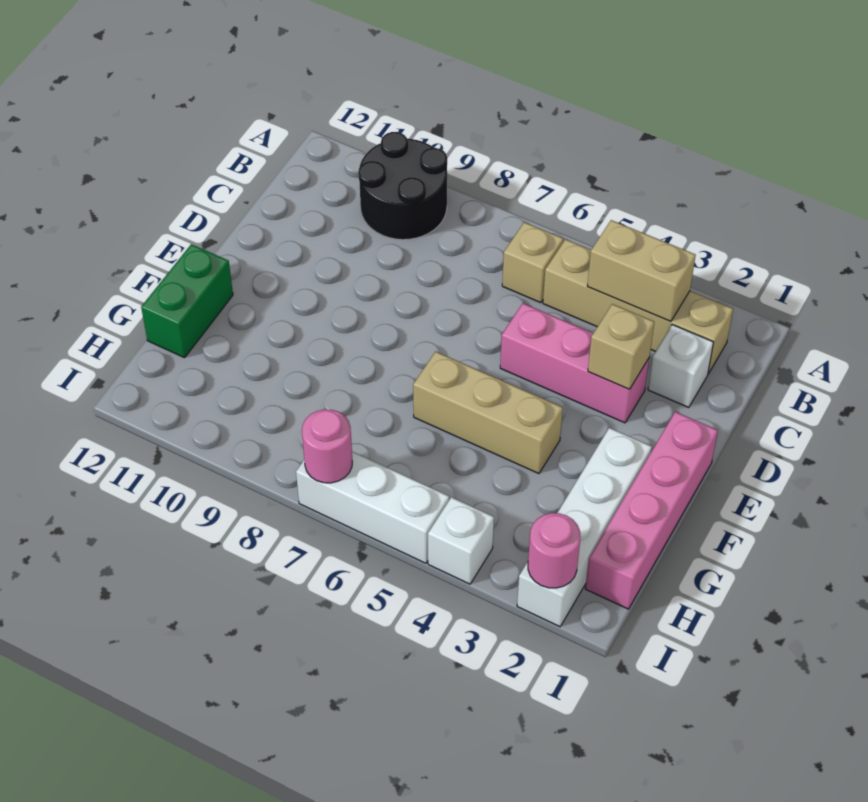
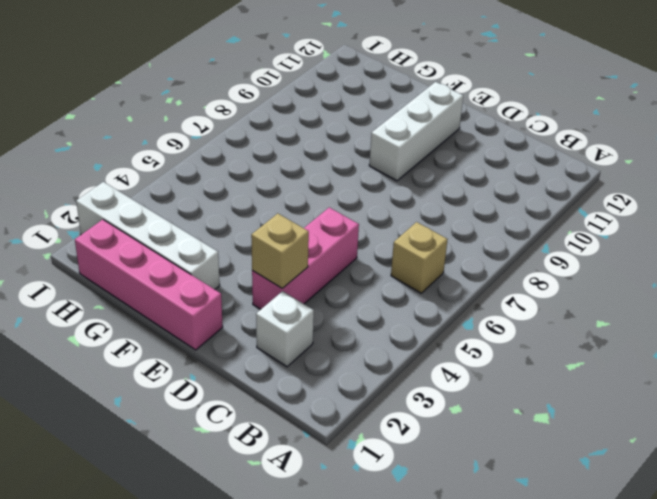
white brick E9:E11 level 1 -> white brick I5:I7 level 1
none -> black round brick A9:B10 level 1
none -> tan brick B2:B5 level 1
none -> tan brick F4:F6 level 1

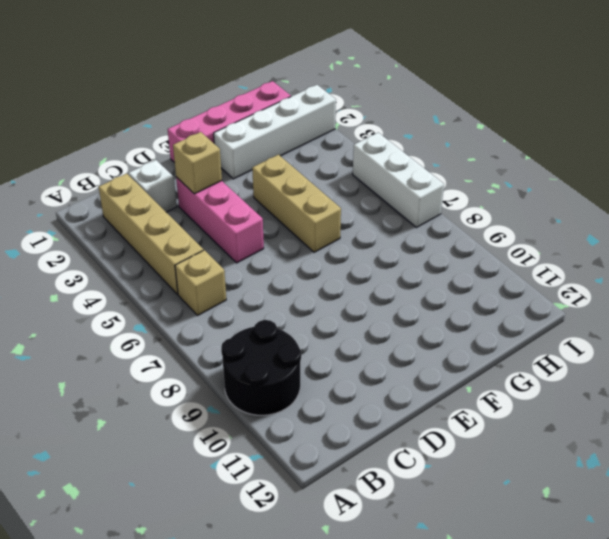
none -> green brick F12:G12 level 1
none -> white brick I4 level 1
none -> tan brick B3:B4 level 2

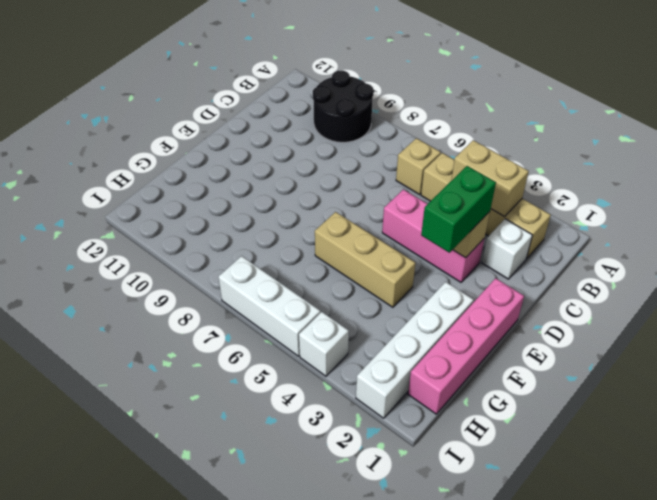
green brick D3:E3 level 3 -> green brick F12:G12 level 1
none -> pink round brick I2 level 2
none -> pink round brick I7 level 2

